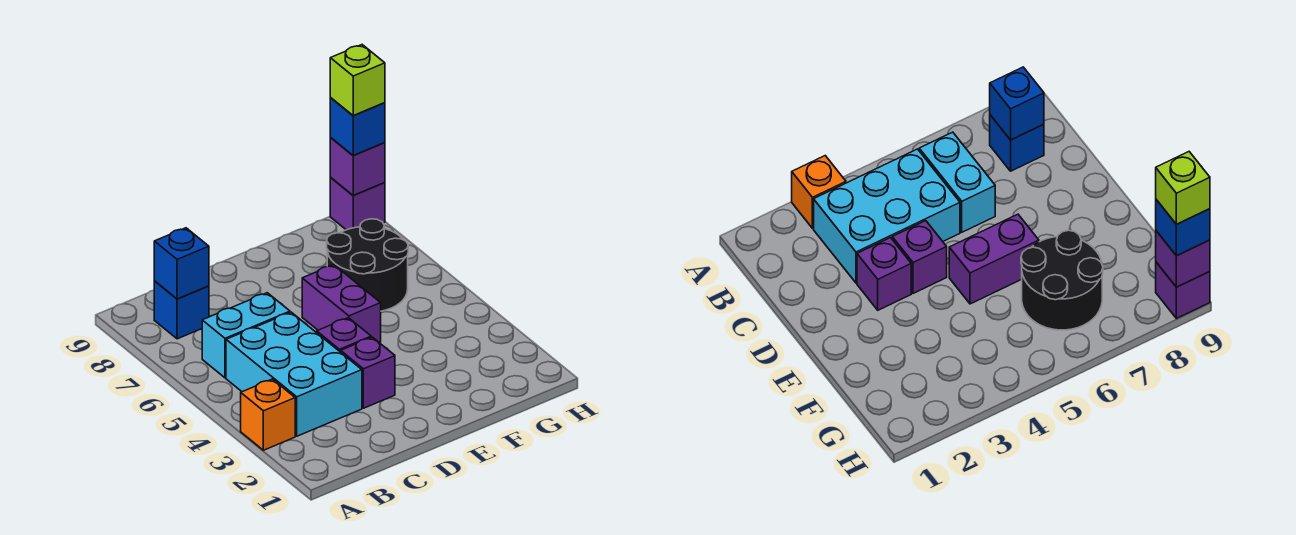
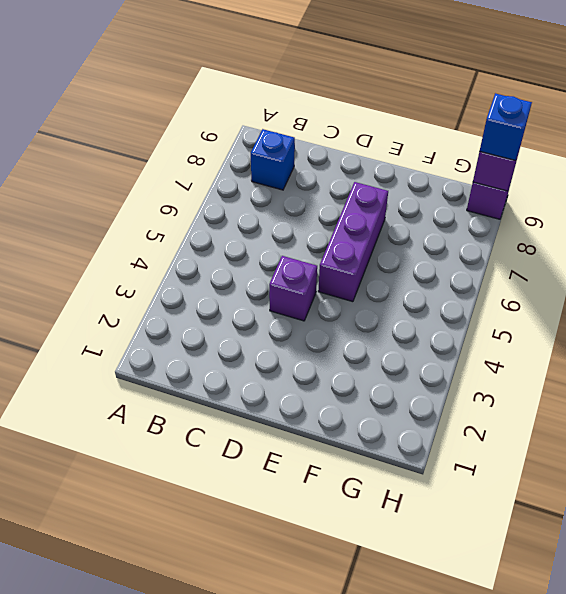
purple brick E5:E7 level 1 -> purple brick E5:E6 level 1
none -> orange brick A3 level 1
none -> cyan brick B3:C5 level 1
none -> cyan brick B6:C6 level 1

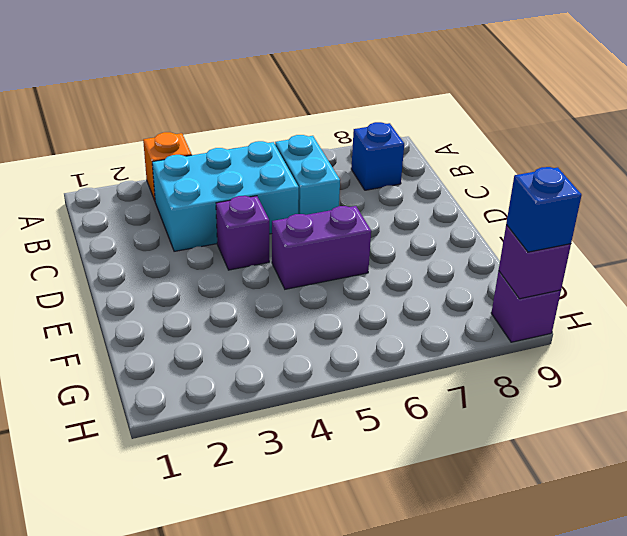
none -> purple brick D3 level 1
none -> black round brick F6:G7 level 1
none -> blue brick B8 level 2

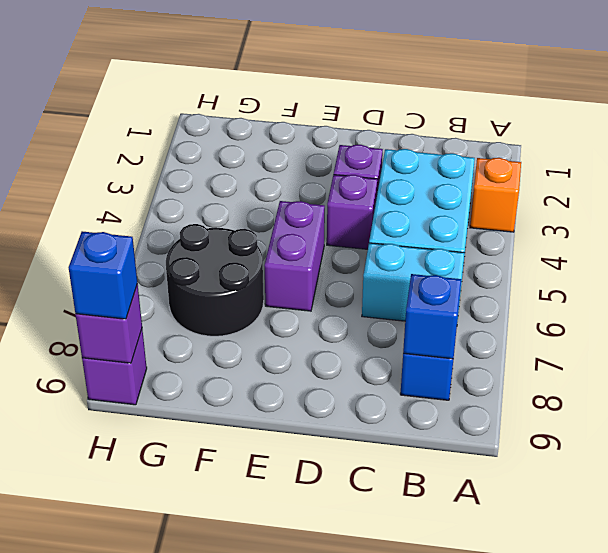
none -> lime brick H9 level 4

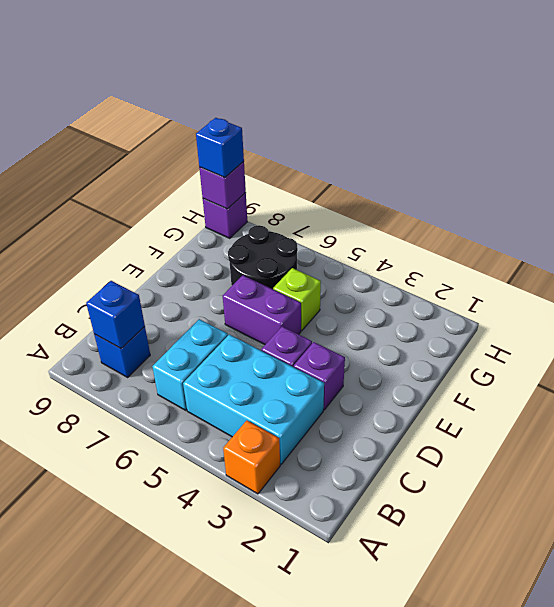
lime brick F5 level 1 -> lime brick H9 level 4

